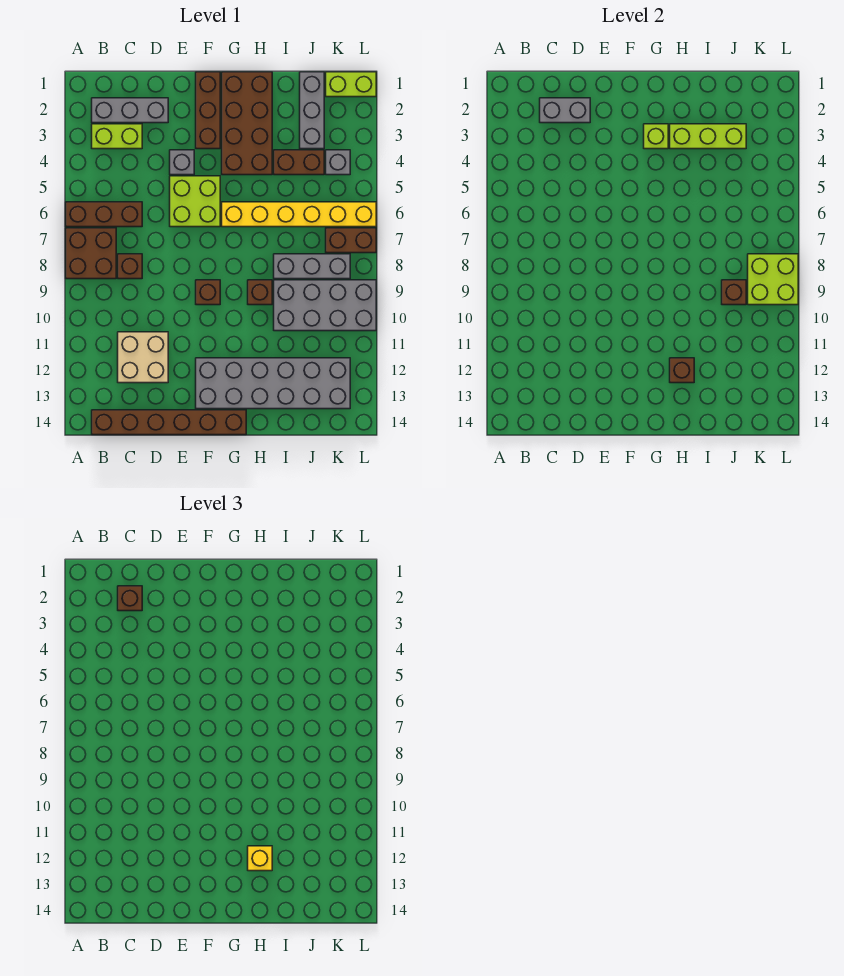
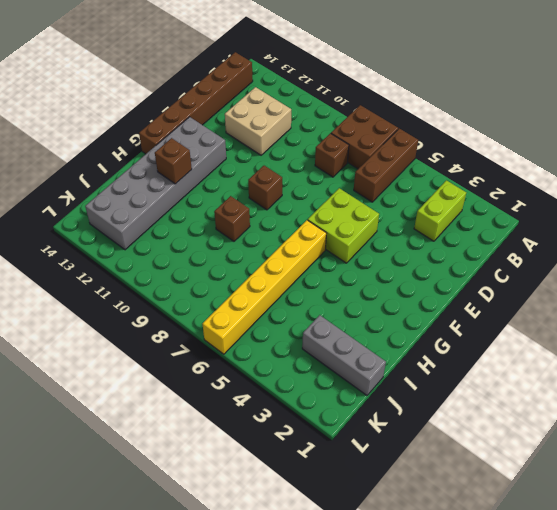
none -> grey brick B2:D2 level 1
none -> grey brick E4 level 1
none -> brown brick F1:F3 level 1
none -> brown brick G1:H4 level 1

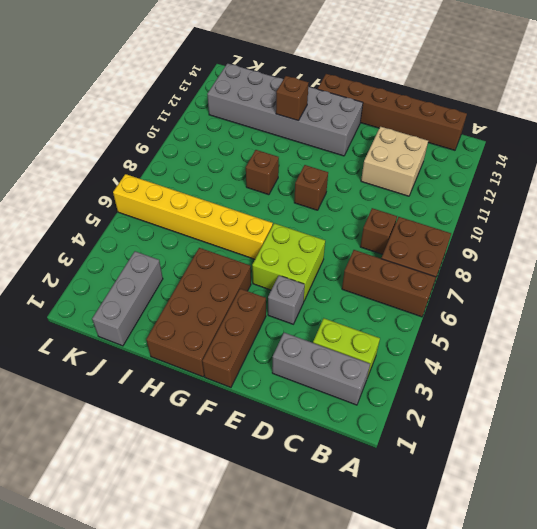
none -> brown brick I4:J4 level 1
none -> grey brick I8:K8 level 1
none -> grey brick I9:L10 level 1
none -> lime brick K1:L1 level 1

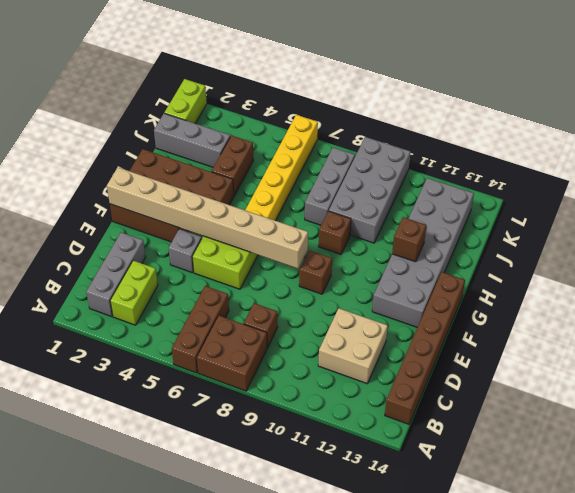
tan brick F1:F8 level 2 -> none
none -> grey brick K4 level 1
none -> brown brick K7:L7 level 1
none -> grey brick C2:D2 level 2
none -> lime brick G3 level 2

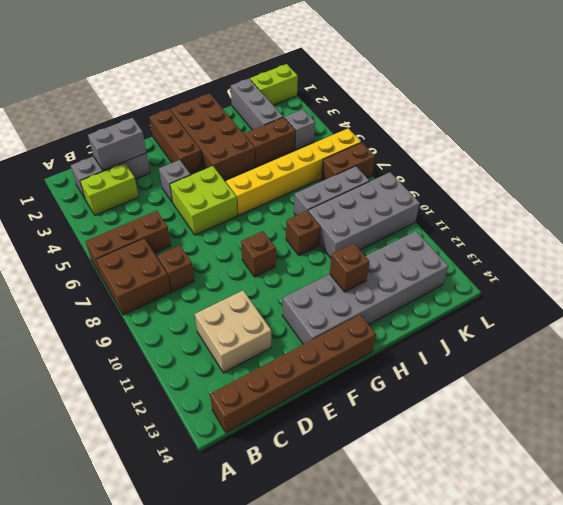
none -> lime brick G3 level 2
none -> lime brick H3:J3 level 2
none -> brown brick J9 level 2
none -> lime brick K8:L9 level 2

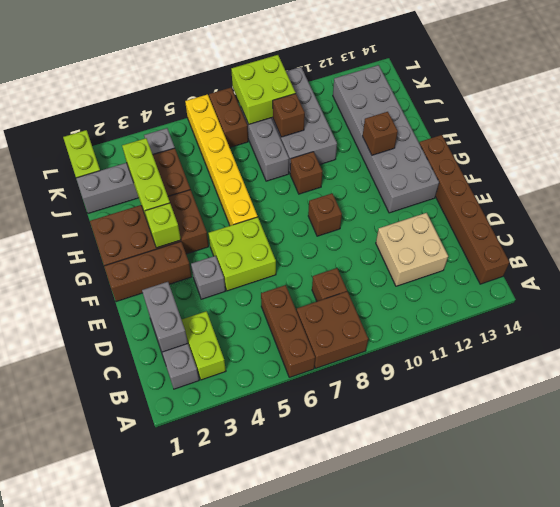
none -> brown brick C2 level 3
none -> yellow brick H12 level 3

